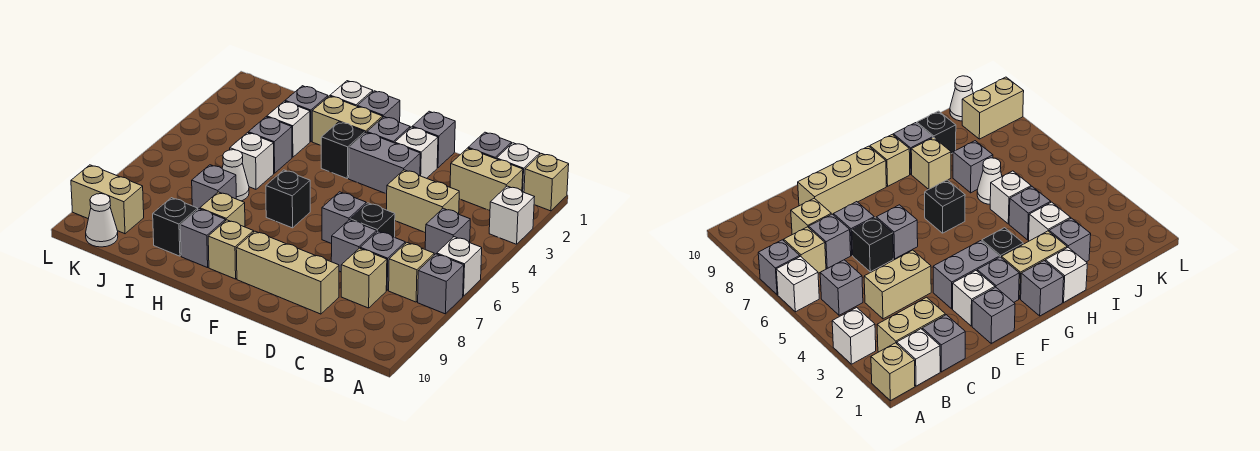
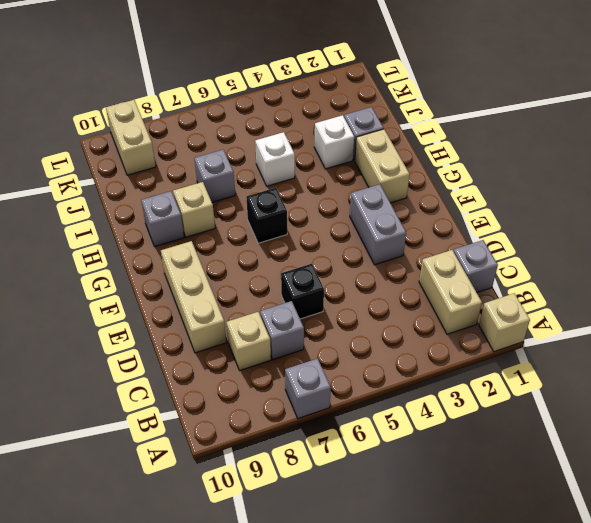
none -> white brick A3 level 1
none -> white brick A6 level 1
none -> white brick B1 level 1
none -> grey brick B5 level 1

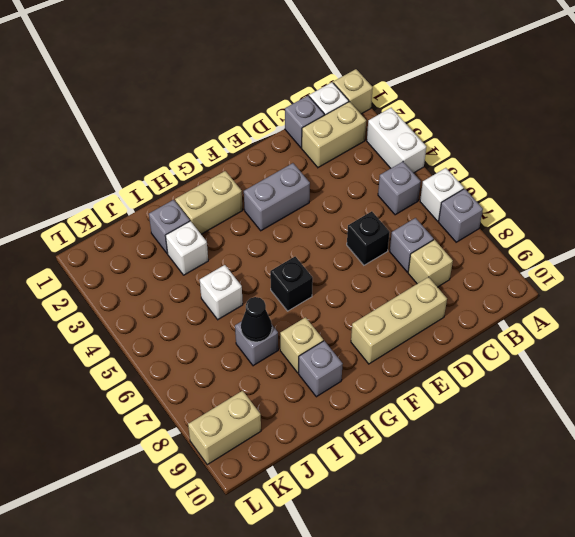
white brick A3:A4 level 1 -> white brick A3 level 1
black cone I7 level 2 -> none
none -> tan brick B7 level 1
none -> tan brick C4:D4 level 1
none -> grey brick D7 level 1
none -> grey brick E1 level 1

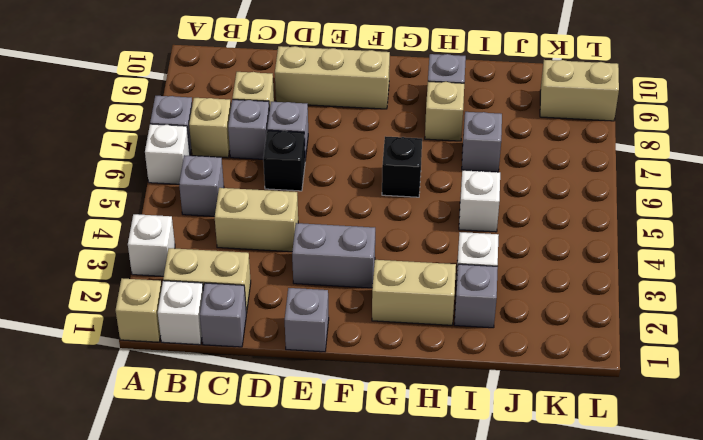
none -> white brick E2 level 1
none -> grey brick E6 level 1
none -> grey brick F2 level 1
none -> grey brick G1 level 1

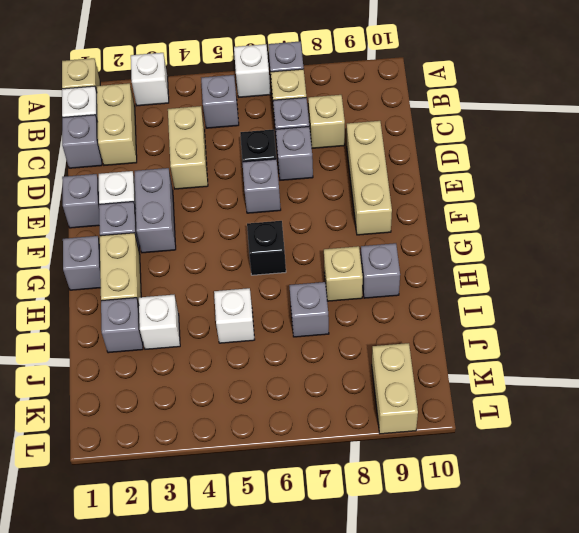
none -> black brick G3 level 1
none -> tan brick G9 level 1
none -> white brick H1 level 1
none -> grey brick I4 level 1

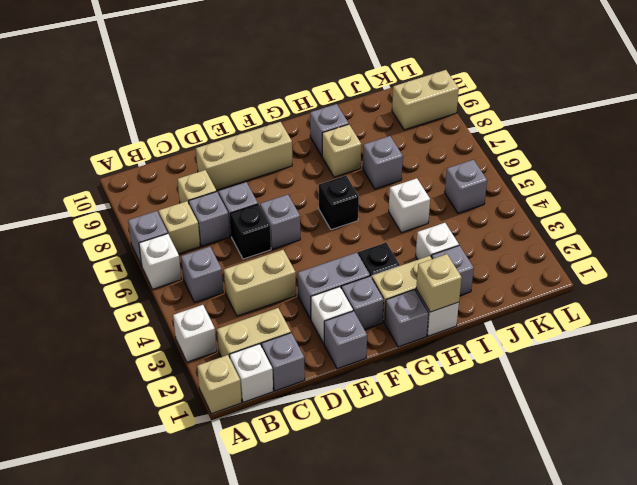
tan brick H1 level 2 -> tan brick G9 level 1
grey brick K5 level 1 -> grey brick I4 level 1
none -> white cone I6 level 1
none -> black brick I9 level 1
none -> white cone K10 level 1

